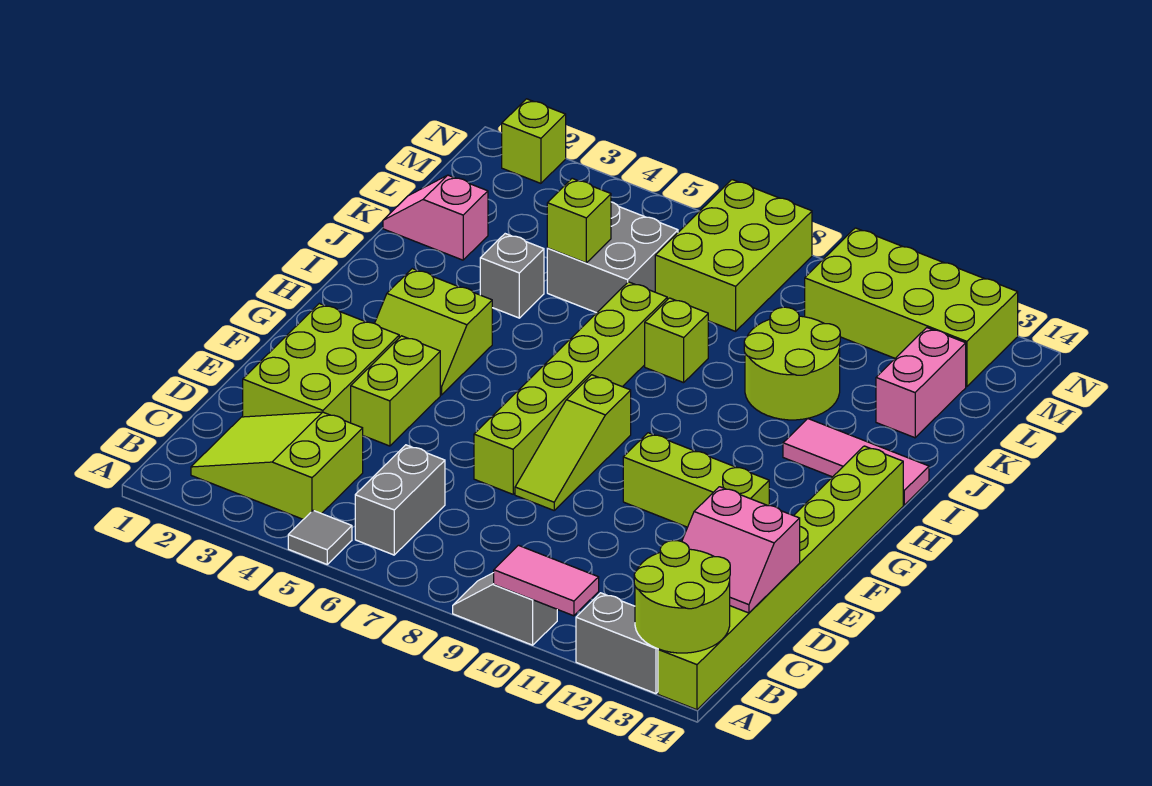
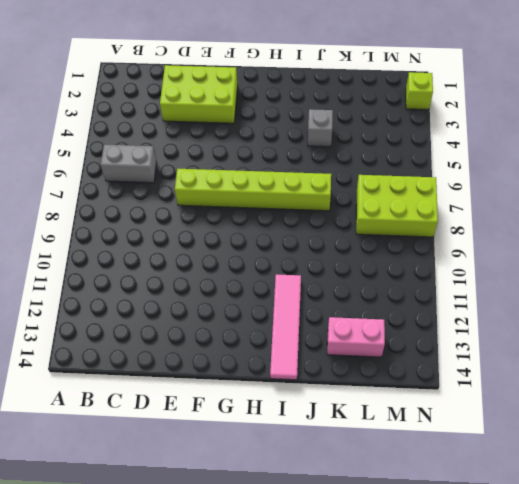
pink tile I11:I14 level 1 -> pink tile I12:I14 level 1
none -> grey tile A5 level 1
none -> grey slope A9:A10 level 1 top 10
none -> grey brick A12:A13 level 1

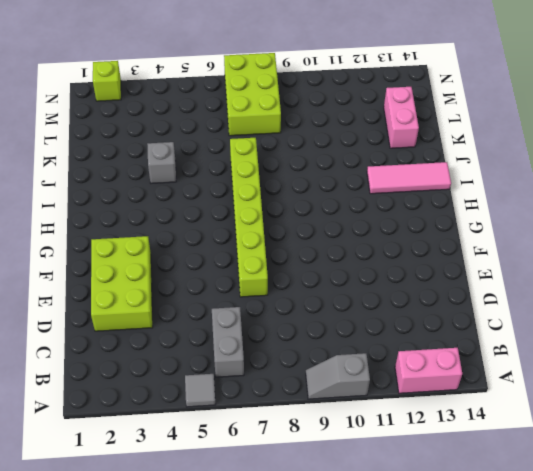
pink brick A12:A13 level 1 -> grey brick A12:A13 level 1
none -> lime brick A14:H14 level 1
none -> lime slope B2:C4 level 1 top 4
none -> lime brick E4:F4 level 1

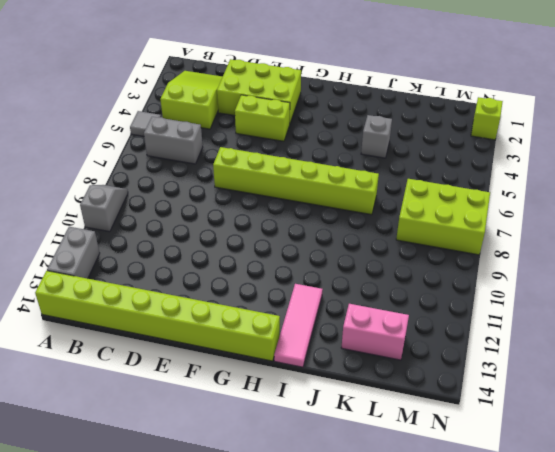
none -> lime slope E8:G8 level 1 top G
none -> lime brick F10:F12 level 1
none -> lime slope G3:H4 level 1 top H

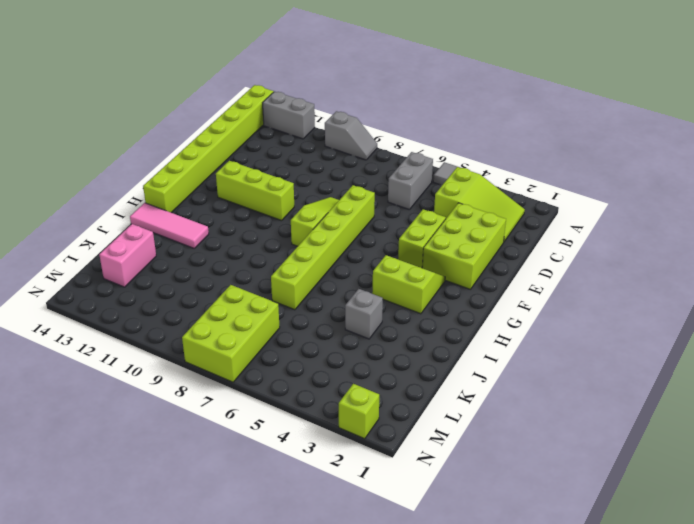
none -> lime brick J8 level 1
none -> lime round brick J10:K11 level 1
none -> pink slope K1:K2 level 1 top 2

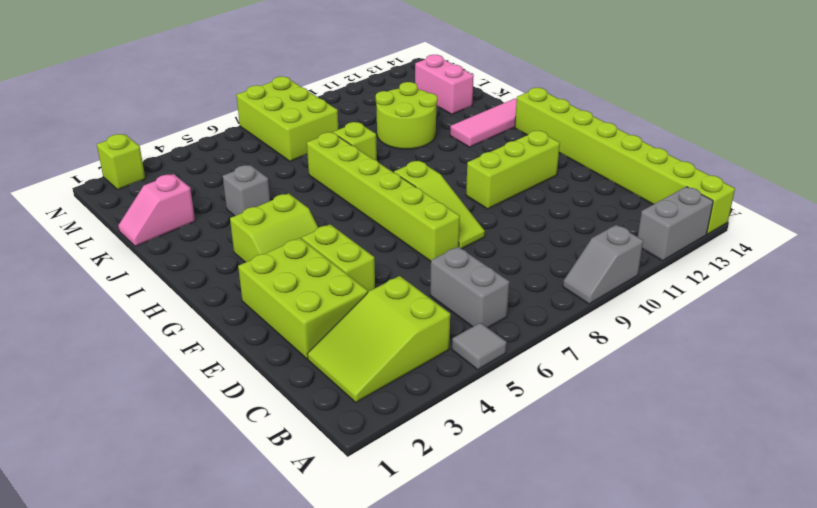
none -> grey brick K5:L6 level 1
none -> lime brick M10:N13 level 1
none -> pink tile A10:A11 level 2

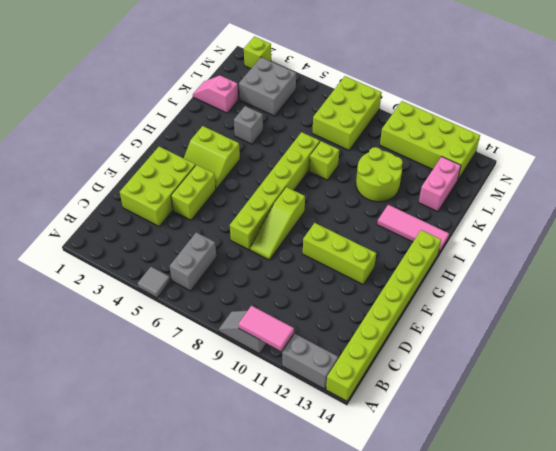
grey brick L3:M4 level 1 -> grey brick K5:L6 level 1
none -> lime slope B2:C4 level 1 top 4
none -> lime round brick A13:B14 level 2
none -> pink slope C13:D14 level 2 top D

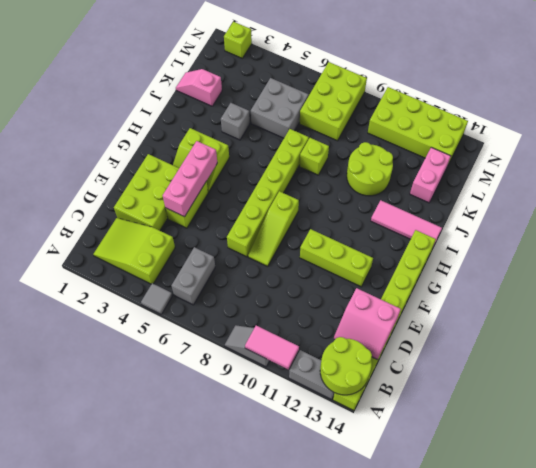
pink brick E4:G4 level 2 -> none
none -> lime brick K5 level 2

